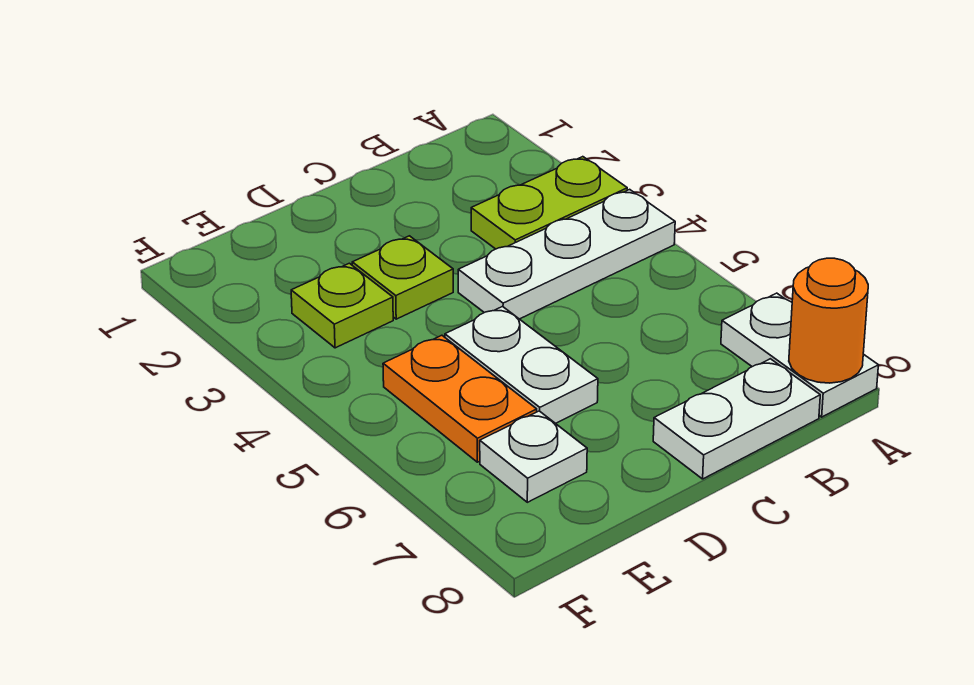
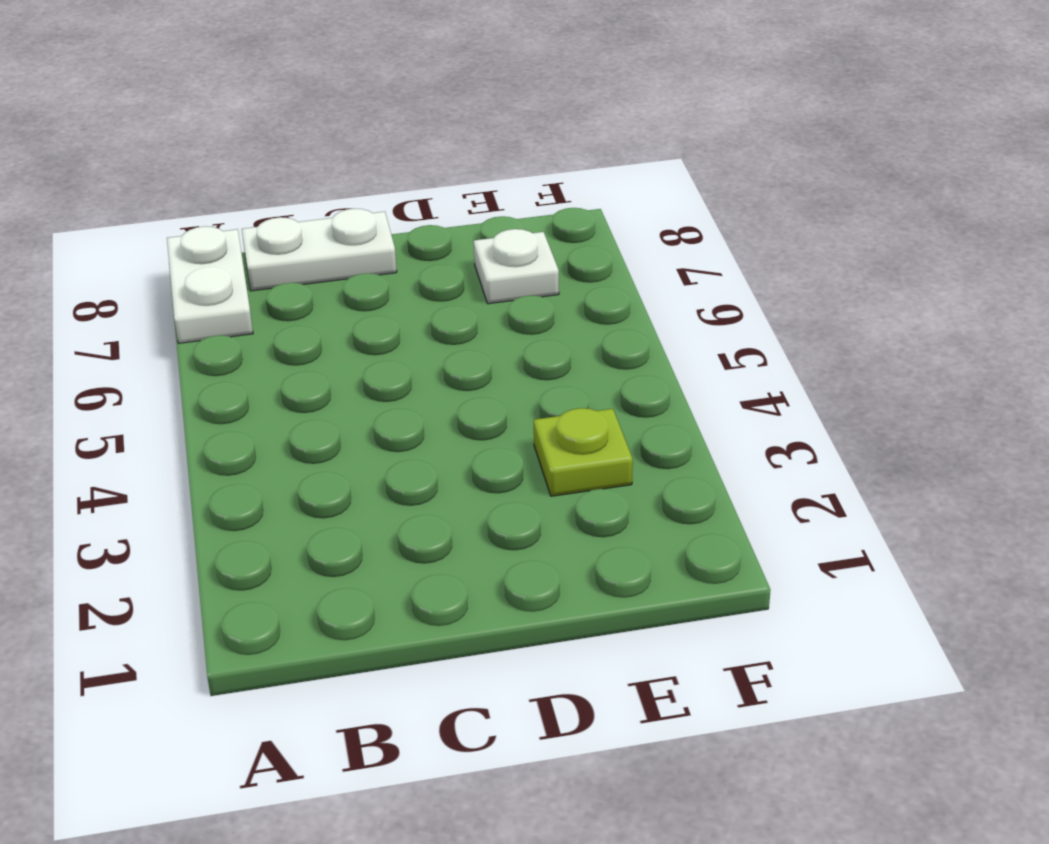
none -> lime plate A3:B3 level 1
none -> white plate A4:C4 level 1

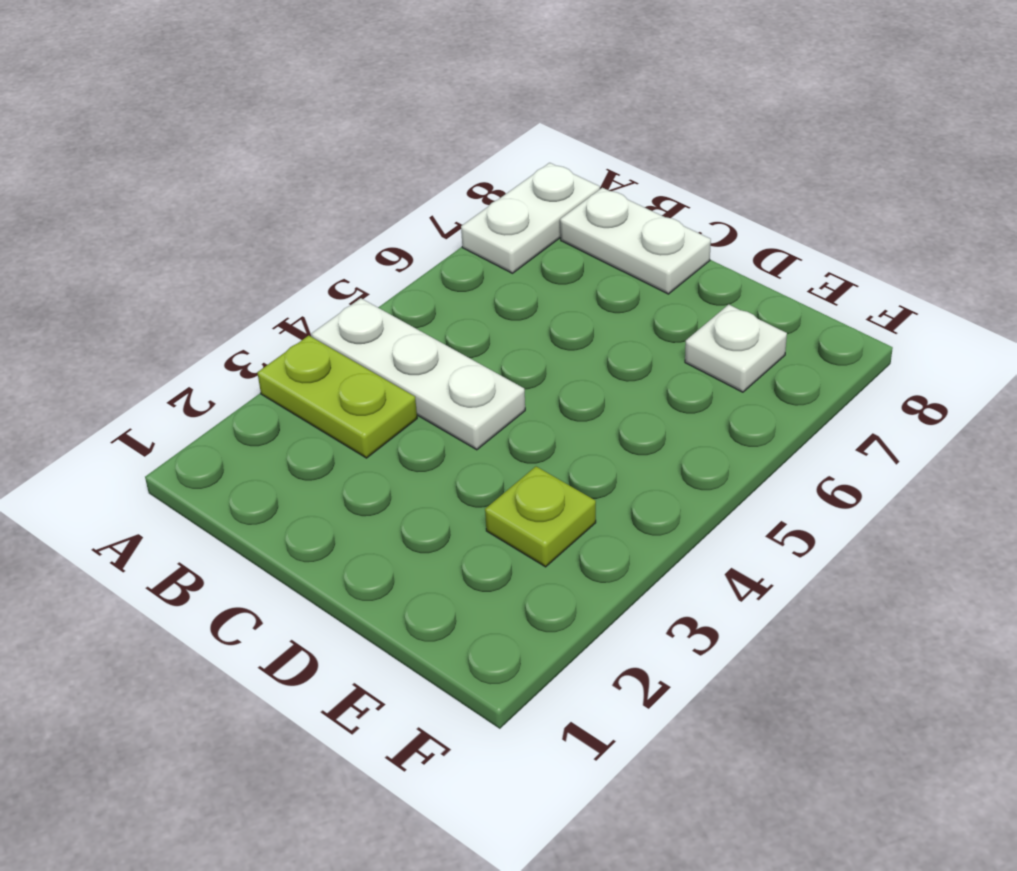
none -> lime plate D3 level 1
none -> white plate D5:D6 level 1

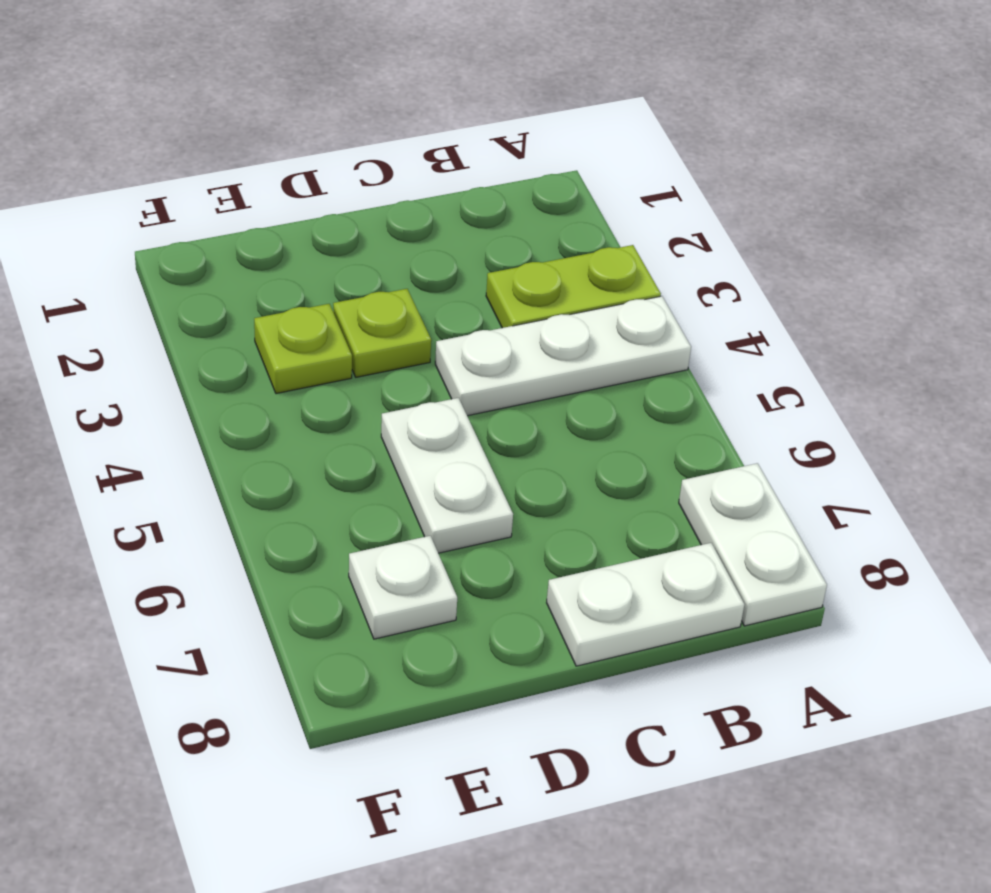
none -> orange plate E5:E6 level 1
none -> orange round brick A8 level 2

